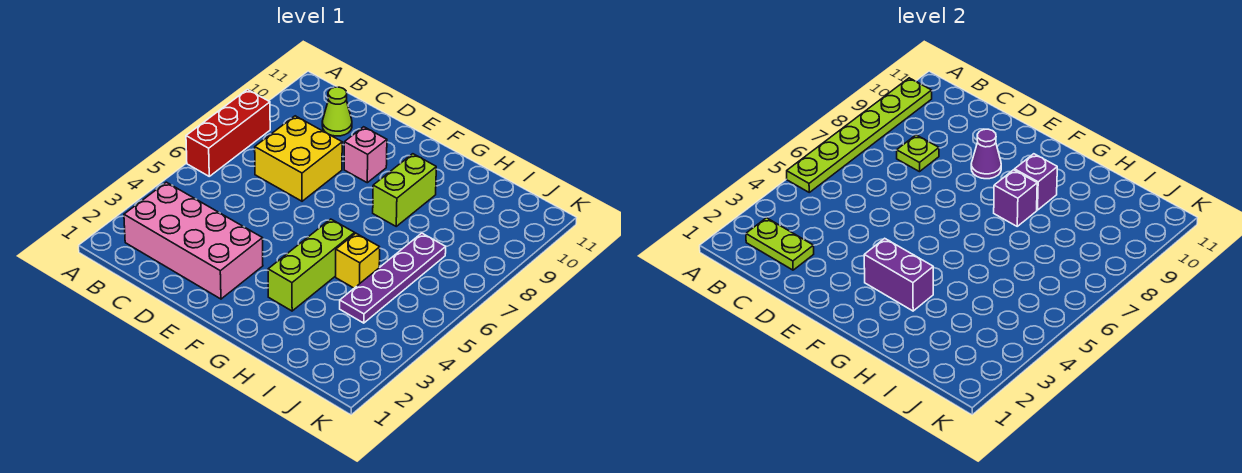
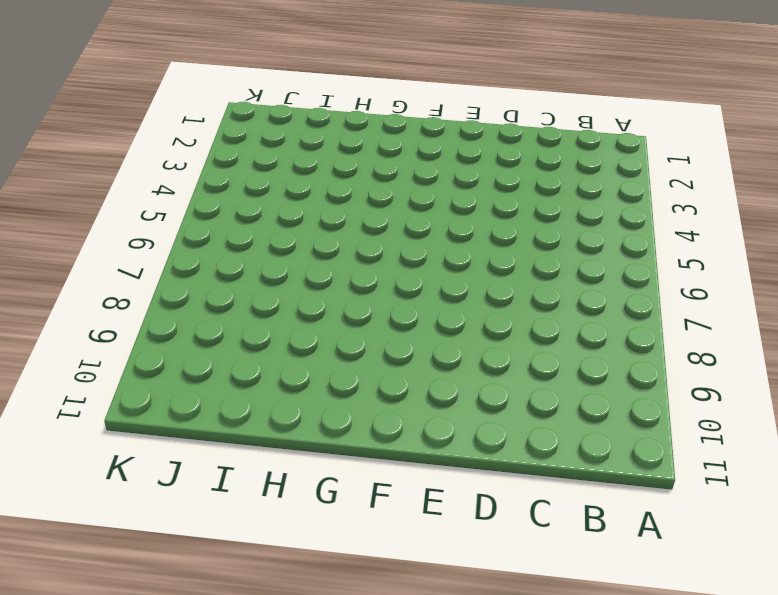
none -> red brick A6:A8 level 1
none -> pink brick B2:E3 level 1
none -> yellow brick C7:D8 level 1

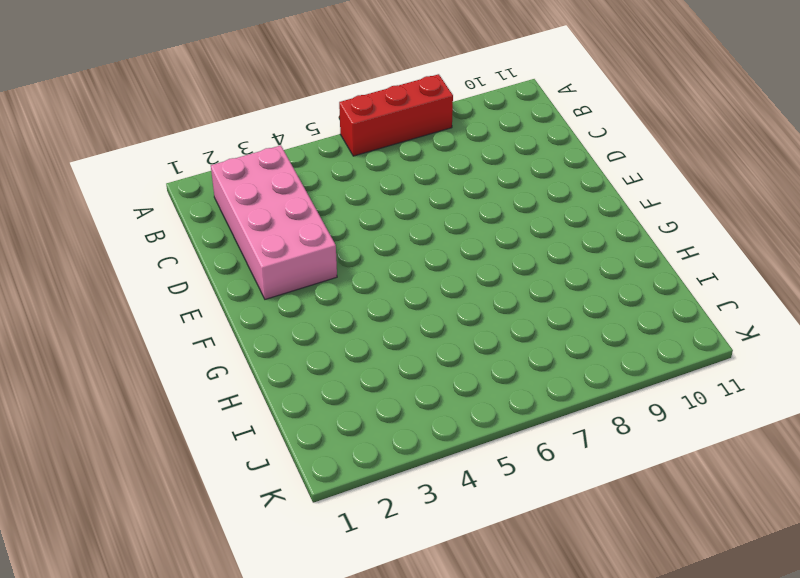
none -> yellow brick C7:D8 level 1
none -> lime cone C10 level 1
none -> pink brick E9 level 1

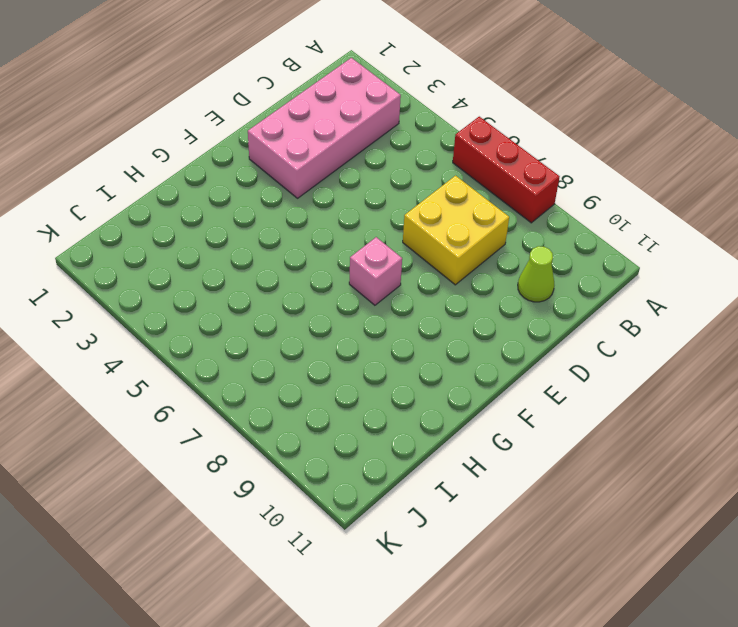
pink brick F7 level 1 -> pink brick E9 level 1
none -> lime brick G3:G5 level 1
none -> lime brick G8:G9 level 1
none -> yellow brick H5 level 1

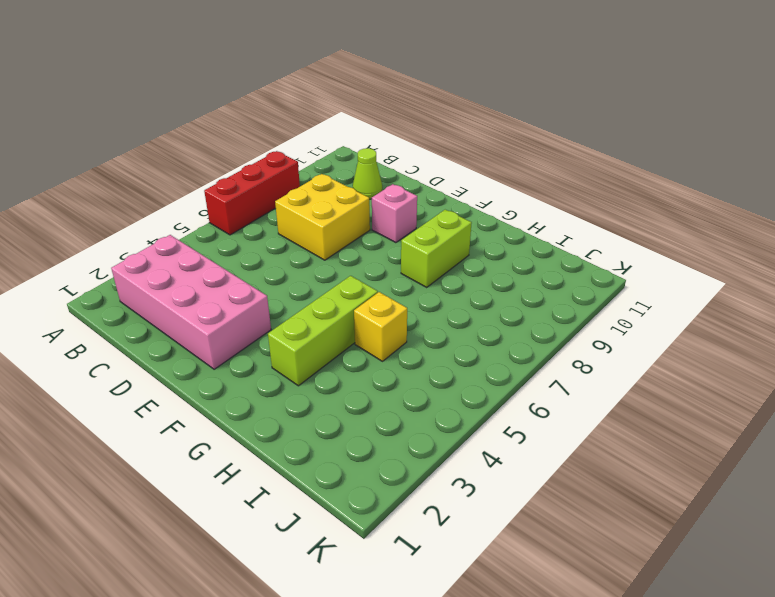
none -> purple plate I4:I7 level 1
none -> lime plate A5:A10 level 2
none -> lime plate B2:C2 level 2

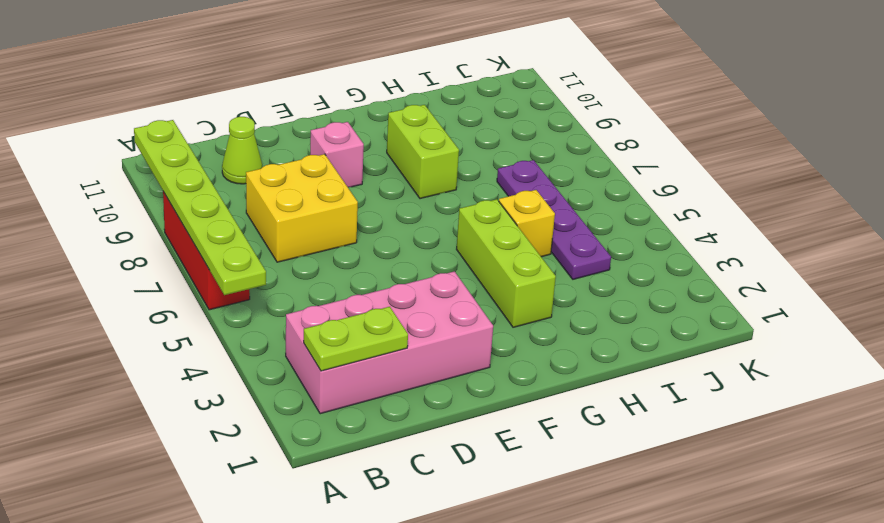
none -> lime plate C8 level 2
none -> purple cone E9 level 2
none -> purple brick F3:G3 level 2

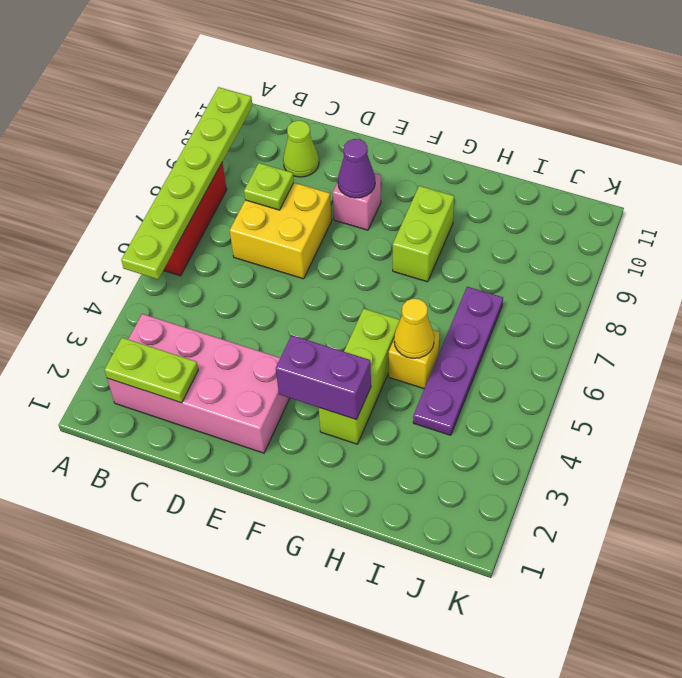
yellow cone H5 level 2 -> none
none -> purple brick G8 level 2
none -> purple brick G9 level 2

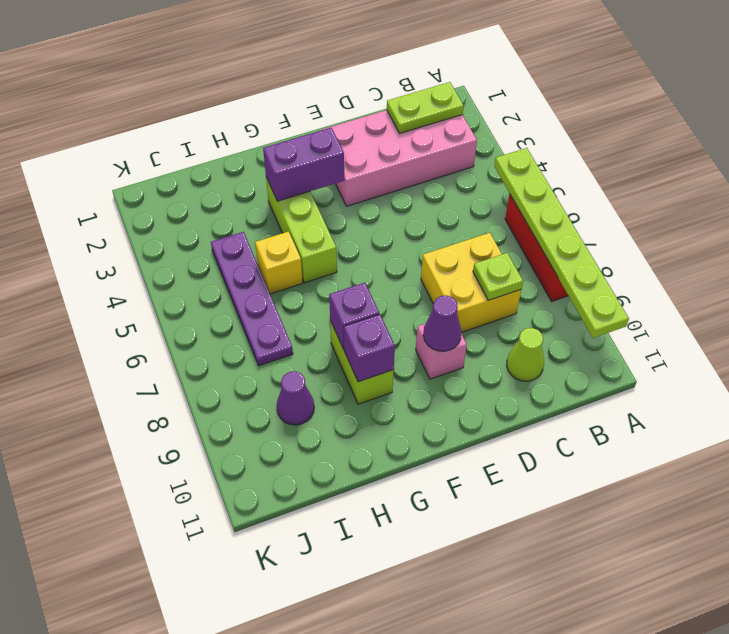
purple cone I9 level 1 -> none

